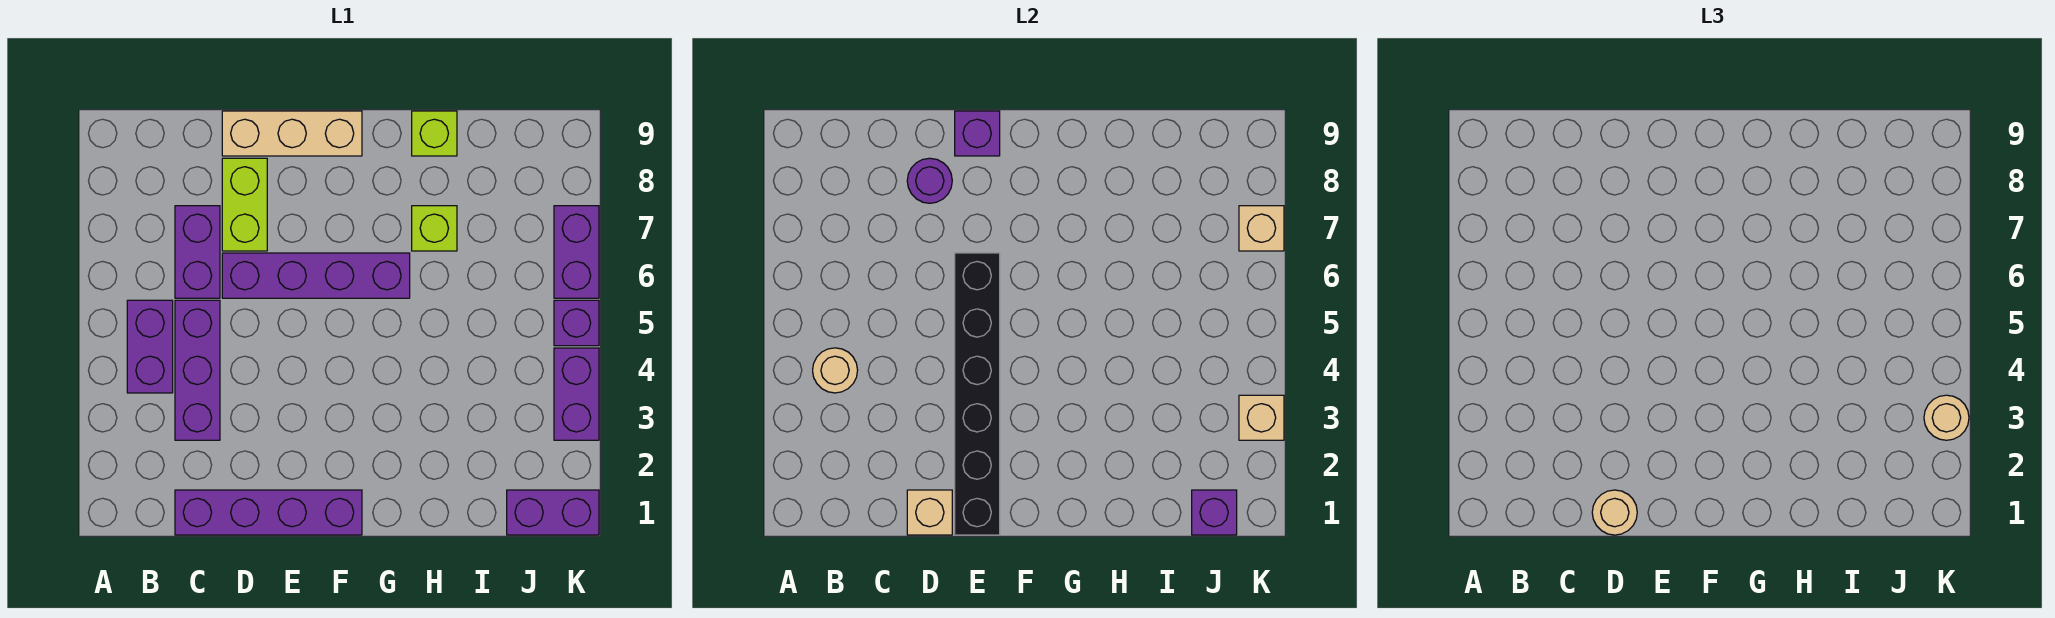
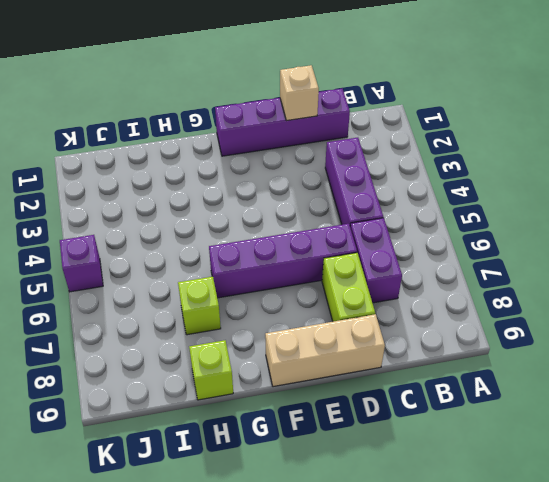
none -> purple brick B4:B5 level 1
none -> purple brick J1:K1 level 1
none -> purple brick K3:K4 level 1

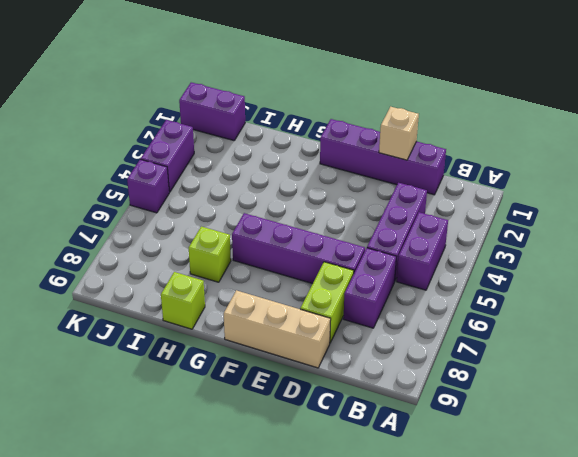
none -> purple brick K6:K7 level 1
none -> tan round brick B4 level 2
none -> purple round brick D8 level 2

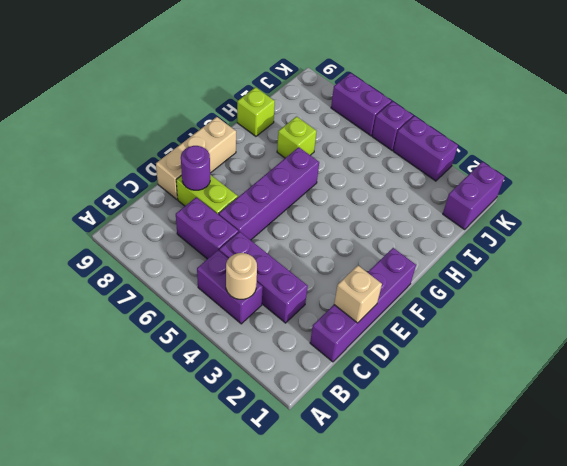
none -> black brick E1:E6 level 2
none -> purple brick E9 level 2
none -> purple brick J1 level 2

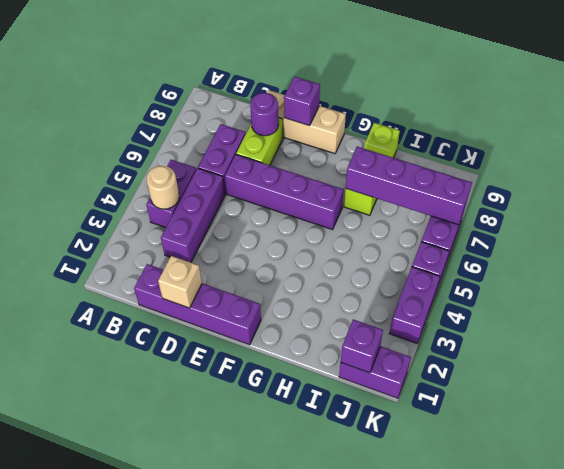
purple brick H7:K7 level 2 -> tan brick K7 level 2
none -> black brick E1:E6 level 2
none -> tan brick K3 level 2
none -> tan round brick D1 level 3

